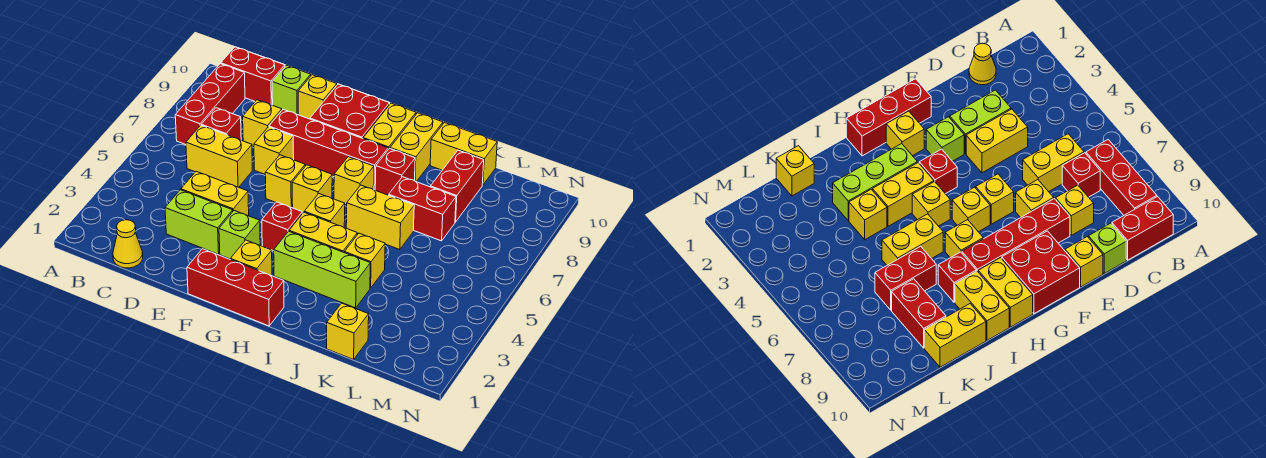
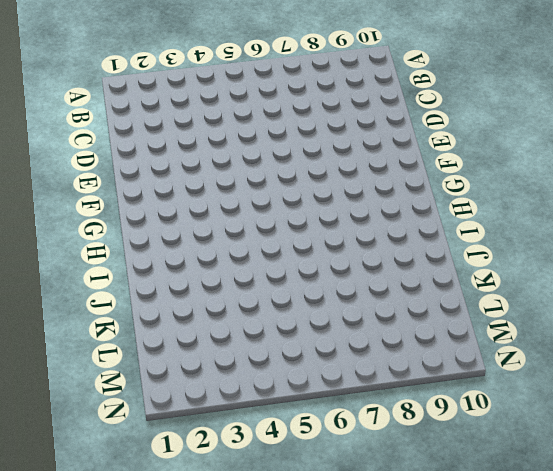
none -> red brick B7:B9 level 1
none -> red brick B10:C10 level 1
none -> yellow cone C1 level 1
none -> yellow brick C6:D6 level 1

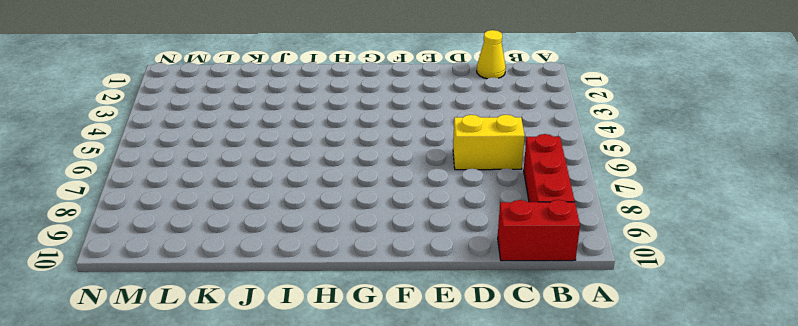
none -> red brick C7 level 1
none -> lime brick D3:E3 level 1
none -> yellow brick D4:E4 level 1
none -> yellow brick D8 level 1

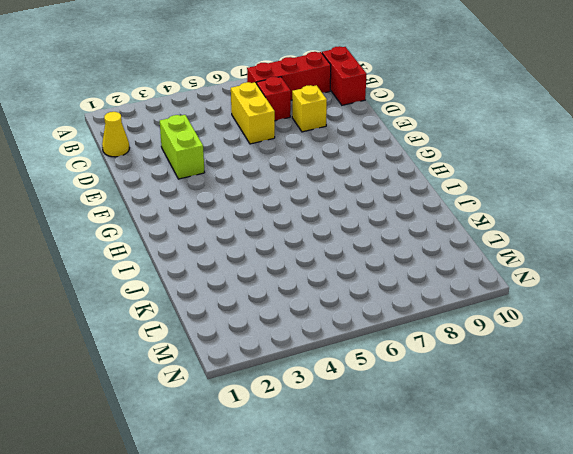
none -> yellow brick D4:E4 level 1
none -> lime brick D10 level 1
none -> yellow brick E7 level 1
none -> red brick E8:H8 level 1

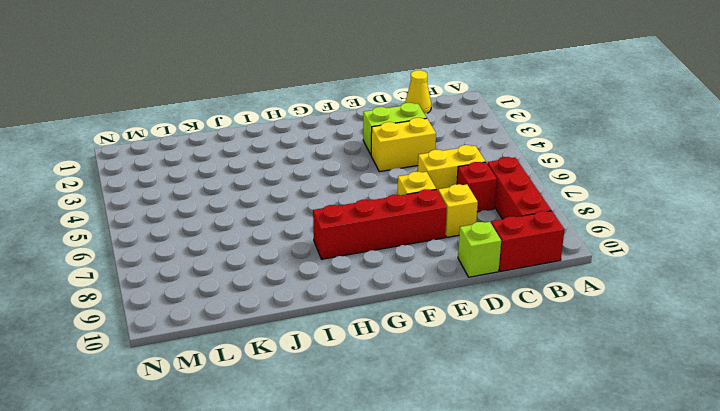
none -> yellow brick E10 level 1
none -> red brick F1:H1 level 1
none -> lime brick F3 level 1
none -> yellow brick F6 level 1

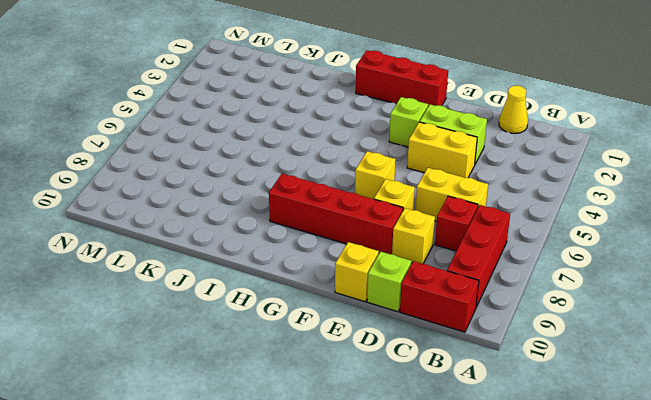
none -> red brick F9:G10 level 1
none -> yellow brick G2 level 1
none -> red brick G4 level 1
none -> yellow brick G6 level 1

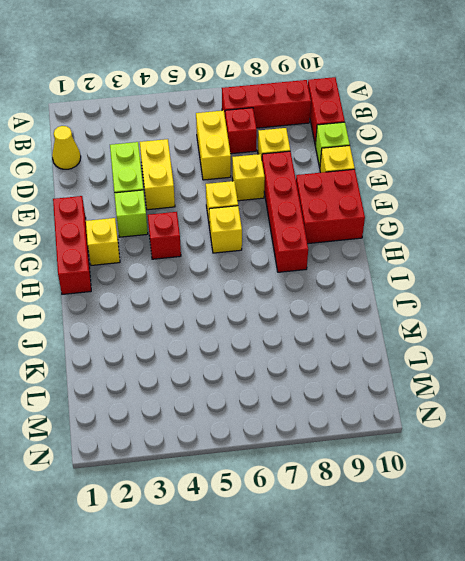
none -> lime brick H3:J3 level 1
none -> yellow brick H4:I4 level 1
none -> yellow brick H5 level 1
none -> yellow brick H7 level 1

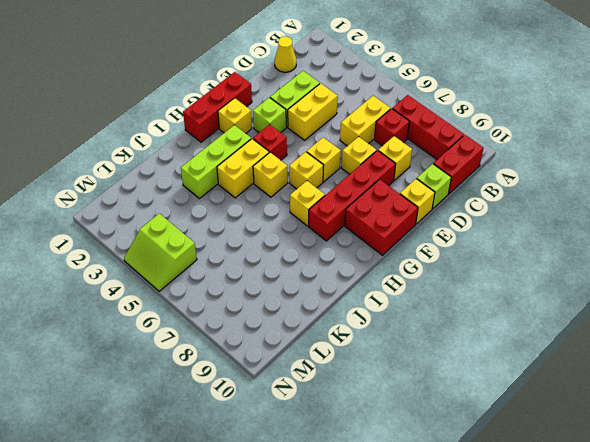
lime slope M4:N5 level 1 top M -> none
none -> yellow brick H9:H10 level 1
none -> yellow brick I6:J6 level 1
none -> red brick I8 level 1
none -> yellow brick I9:I10 level 1

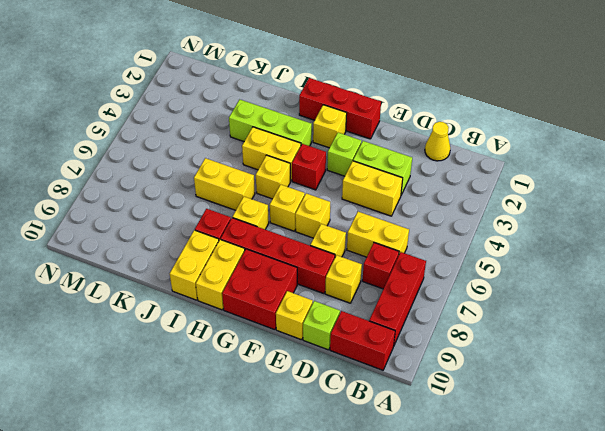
none -> yellow brick J4 level 1
none -> red brick J7:K7 level 1
none -> yellow brick J10:K10 level 1
none -> yellow brick K1 level 1

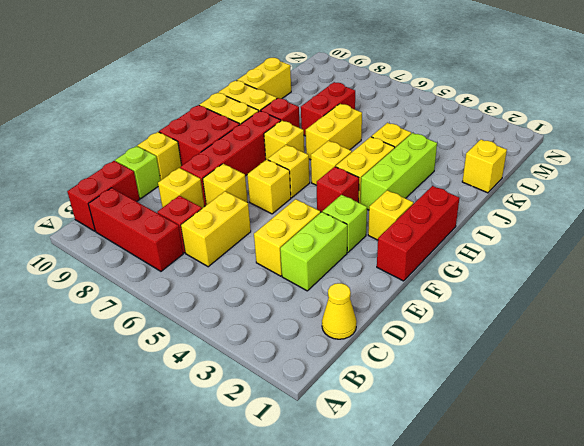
none -> red brick K8:K9 level 1

